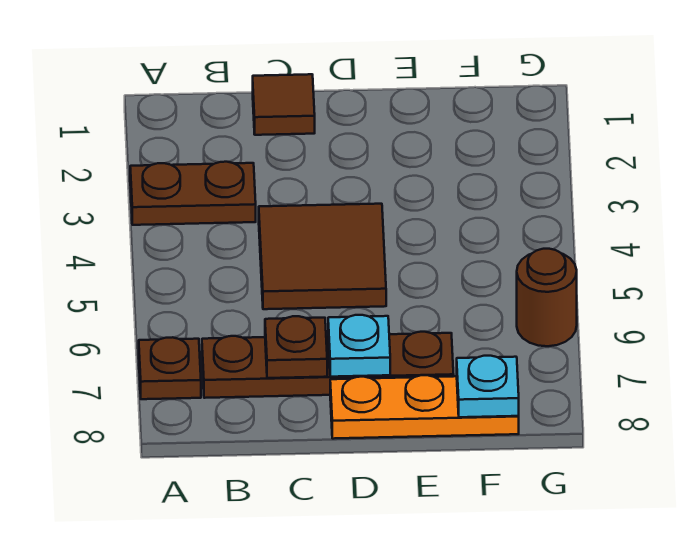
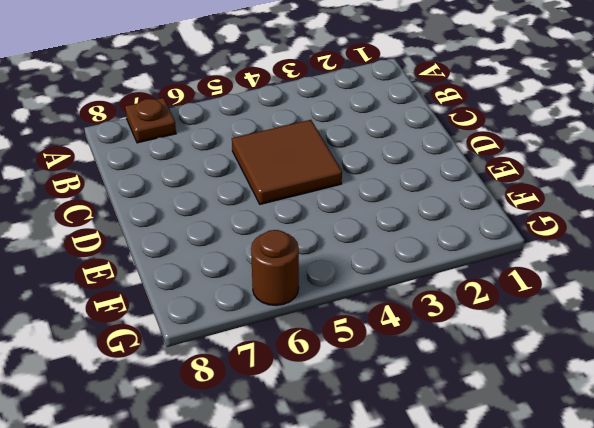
none -> brown plate A3:B3 level 1
none -> brown plate B7:E7 level 1

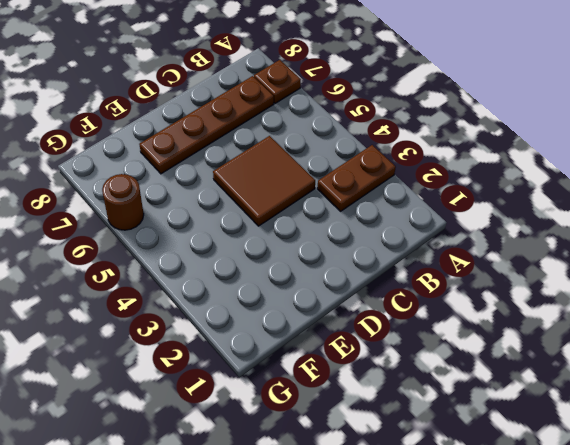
none -> brown tile C1 level 1
none -> orange plate D8:F8 level 1

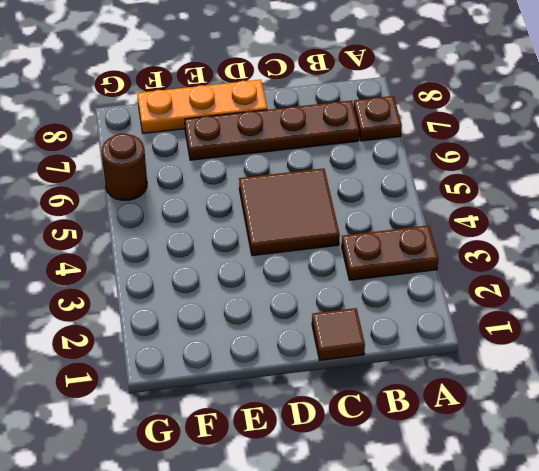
none -> brown plate C7 level 2
none -> cyan plate D7 level 2

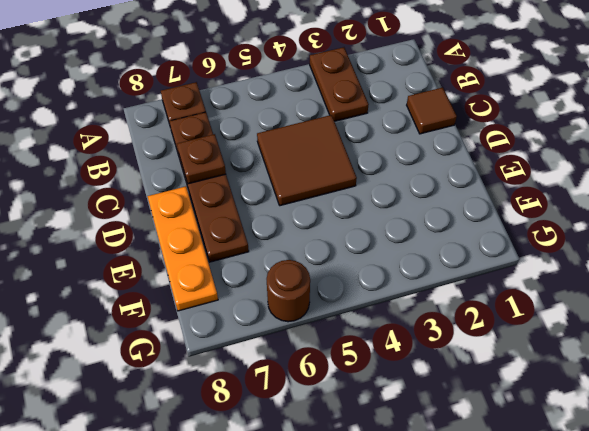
none -> cyan plate D7 level 2
none -> cyan plate F8 level 2

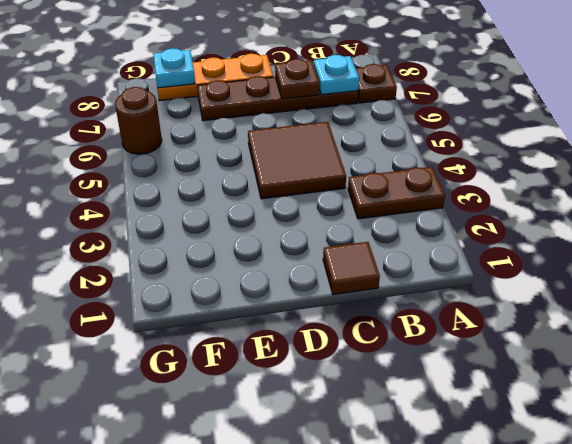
cyan plate B7 level 2 -> cyan plate D7 level 2

